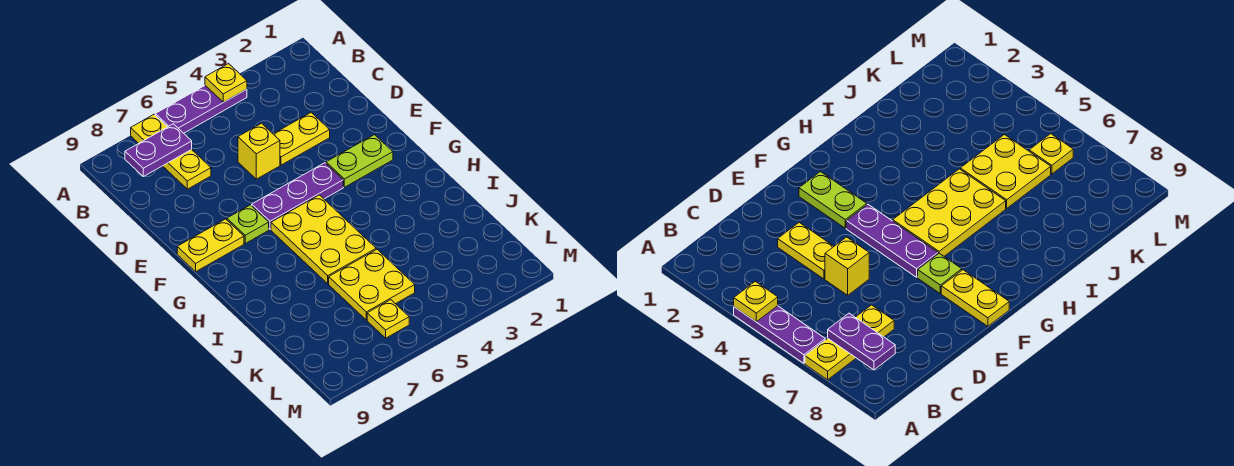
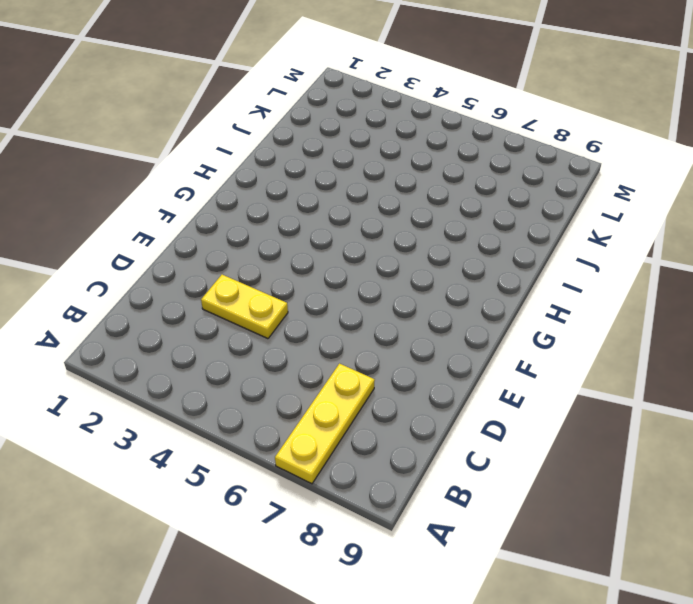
none -> purple plate A4:A6 level 1
none -> yellow brick D5 level 1
none -> lime plate F2:F3 level 1

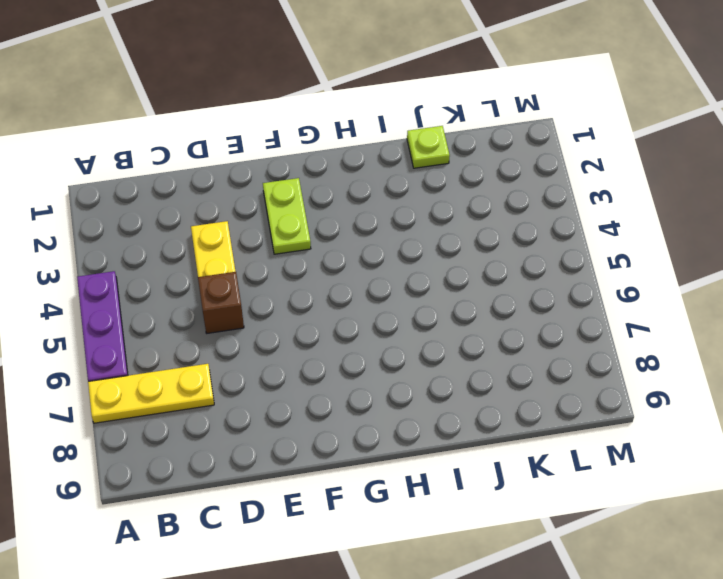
brown brick D5 level 1 -> yellow brick D5 level 1
lime plate J1 level 1 -> lime plate F7 level 1
none -> purple plate F4:F6 level 1
none -> yellow plate F8:F9 level 1
none -> yellow plate G5:I6 level 1

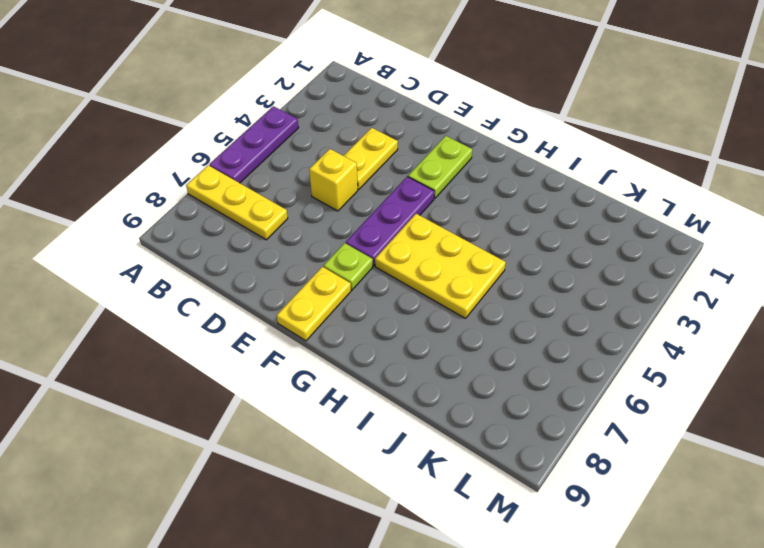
none -> yellow plate J5:K6 level 1
none -> yellow plate L6 level 1
none -> yellow plate A4 level 2

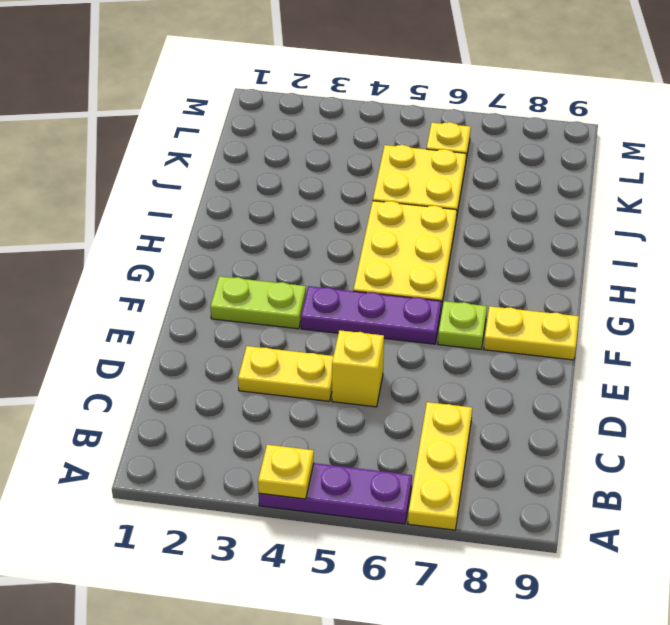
none -> purple plate B7:B8 level 2

